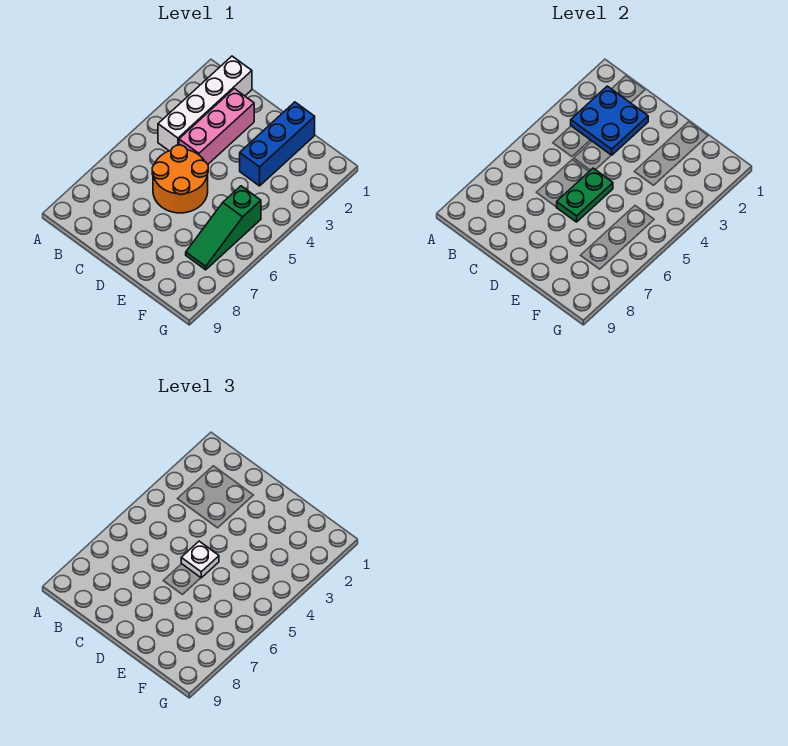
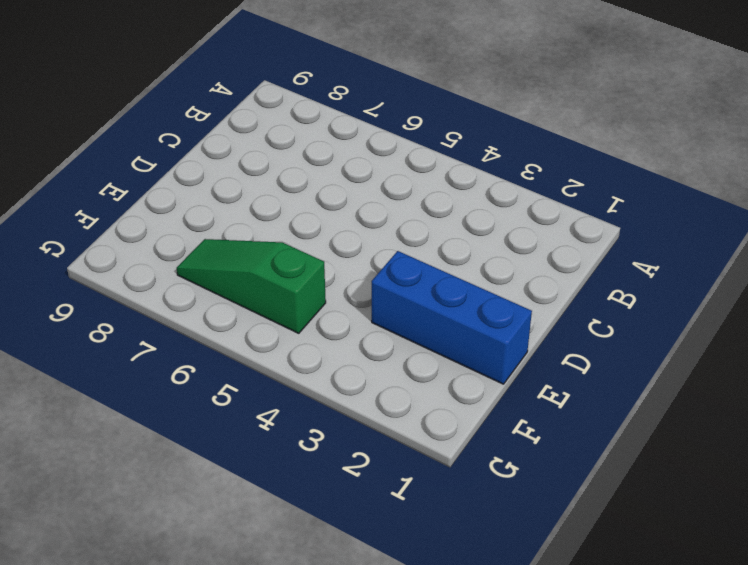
none -> white brick B1:B4 level 1
none -> pink brick C2:C4 level 1

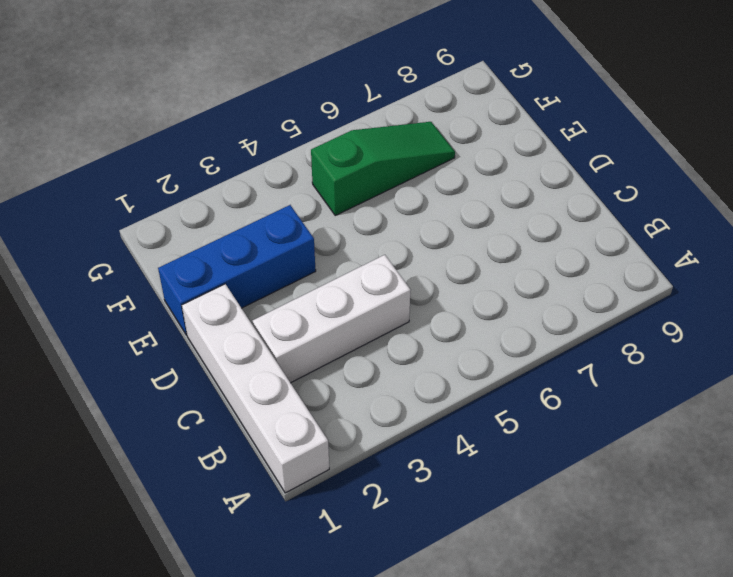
white brick A1:D1 level 1 -> white brick B1:B4 level 1
white brick C2:C4 level 1 -> pink brick C2:C4 level 1
none -> orange round brick C5:D6 level 1
none -> blue plate B2:C3 level 2

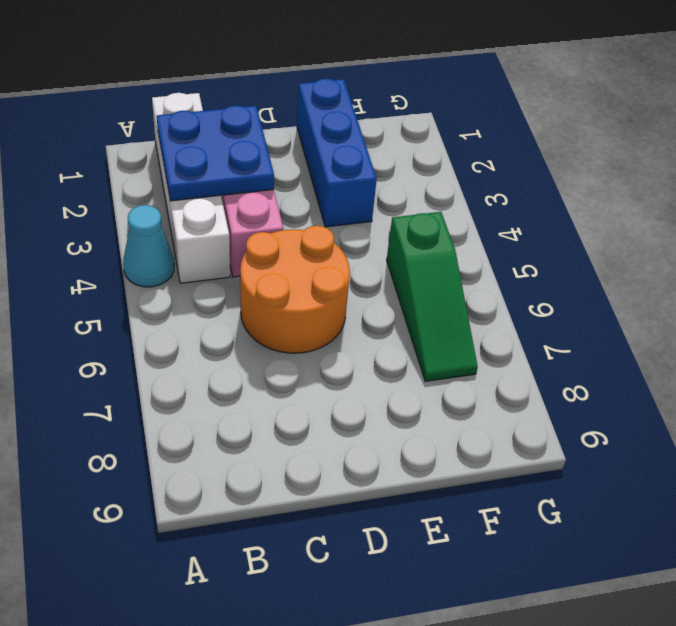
cyan cone A4 level 1 -> none
none -> green plate D5:D6 level 2
none -> white plate D5 level 3

